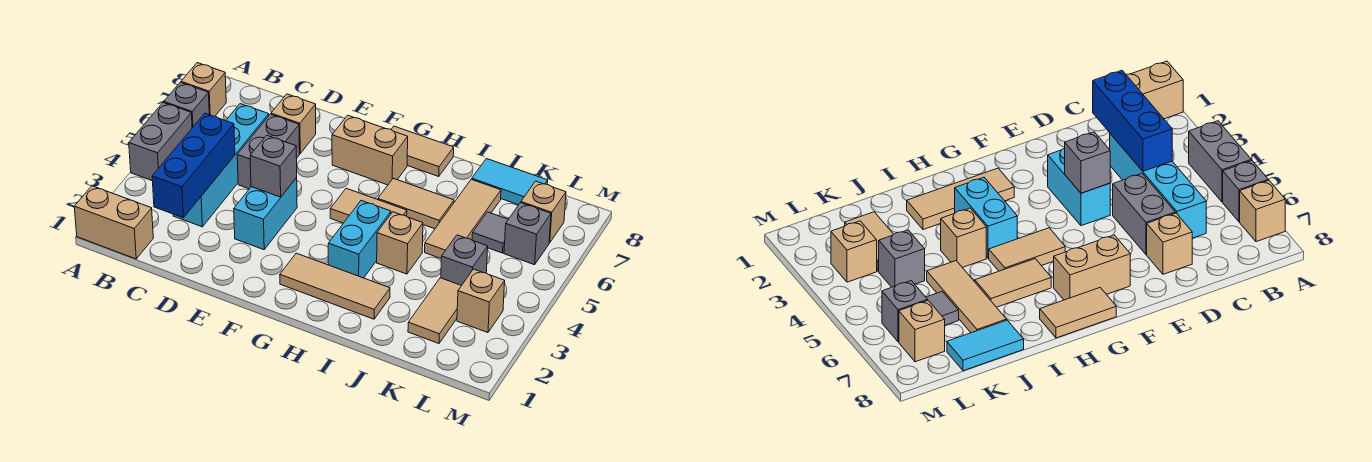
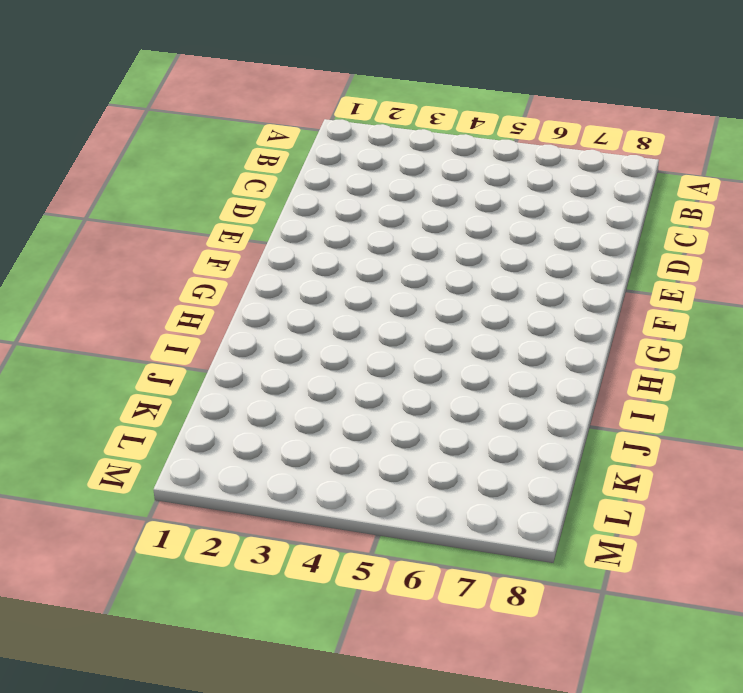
none -> tan brick A1:B1 level 1
none -> grey brick A4:A5 level 1
none -> grey brick A6 level 1

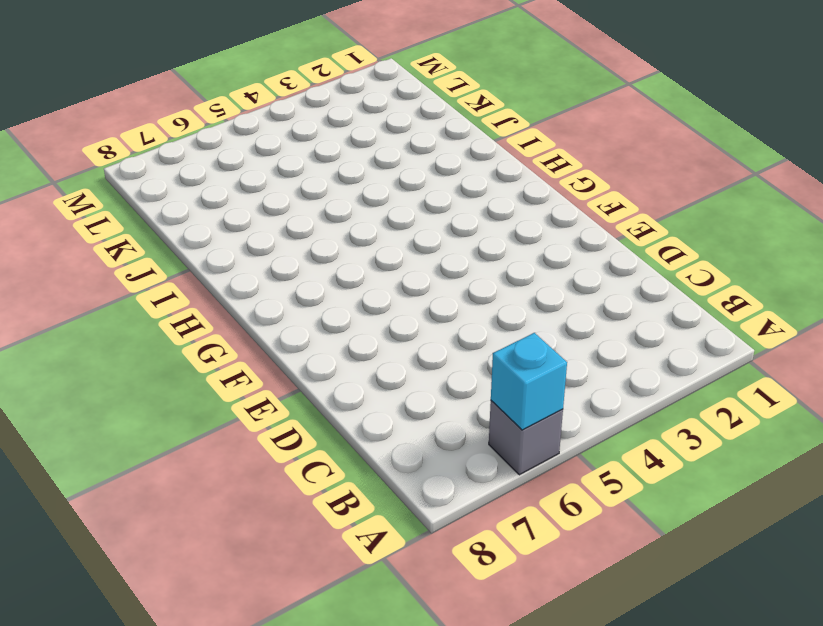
cyan brick A6 level 2 -> none
none -> tan brick A1:B1 level 1
none -> grey brick A4:A5 level 1
none -> tan brick A7 level 1

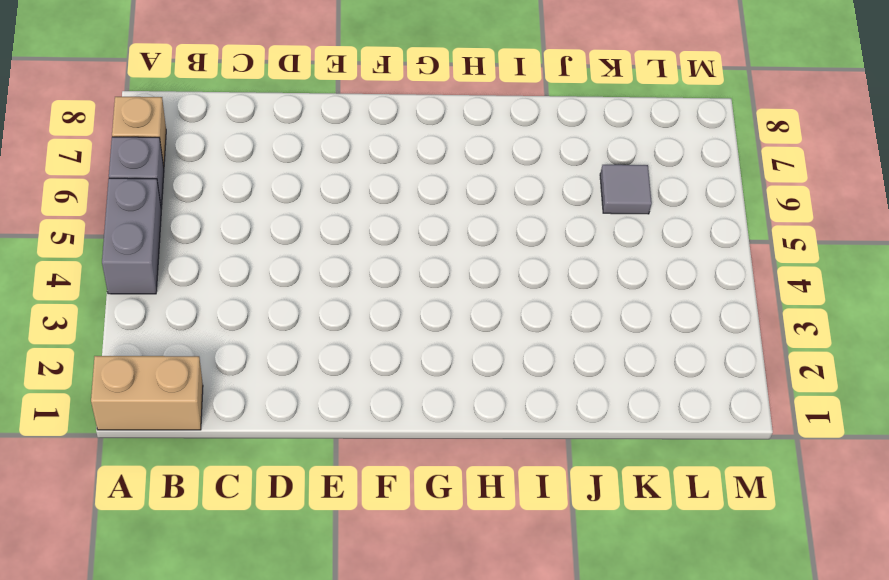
none -> cyan brick C3:C6 level 1
none -> grey brick D5:D6 level 1
none -> tan brick D7 level 1

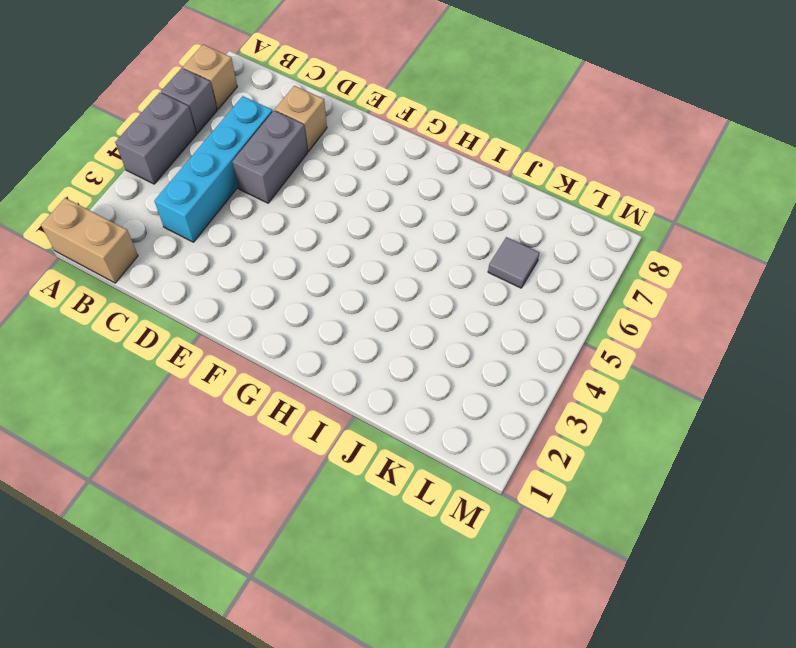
none -> cyan brick E3:E4 level 1
none -> tan brick F7:G7 level 1
none -> tan tile G2:I2 level 1

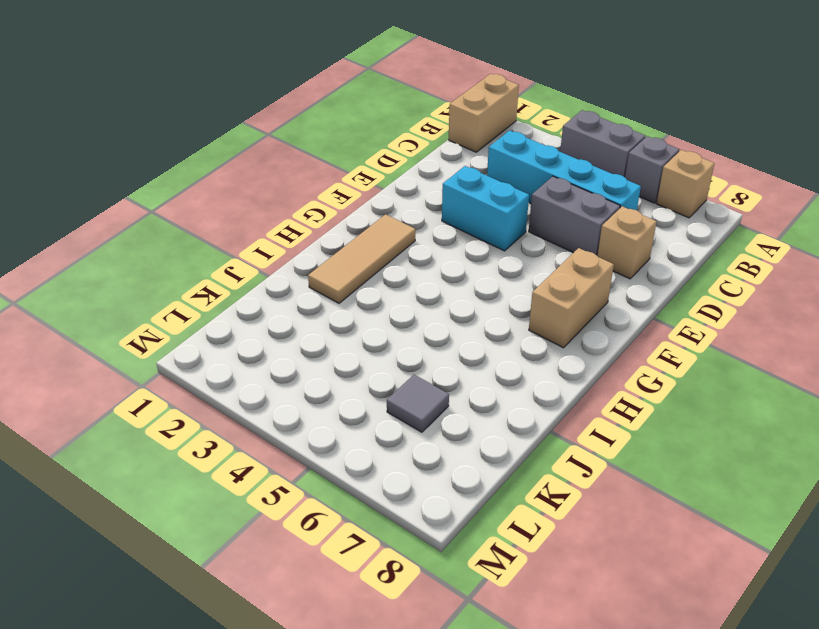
none -> tan tile G5:H5 level 1
none -> tan tile G8:H8 level 1
none -> cyan brick H3:H4 level 1

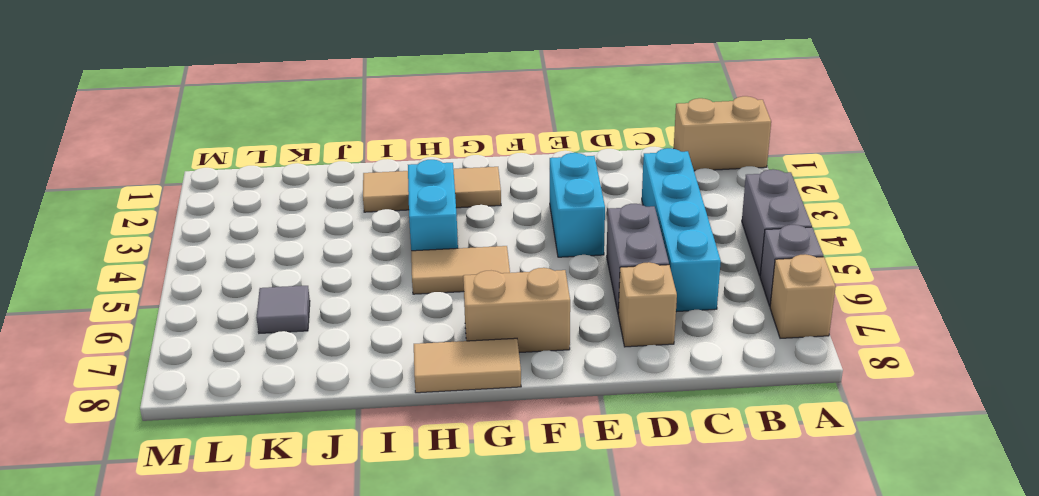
none -> tan tile H6:I6 level 1
none -> tan brick I4 level 1
none -> tan tile J5:J7 level 1

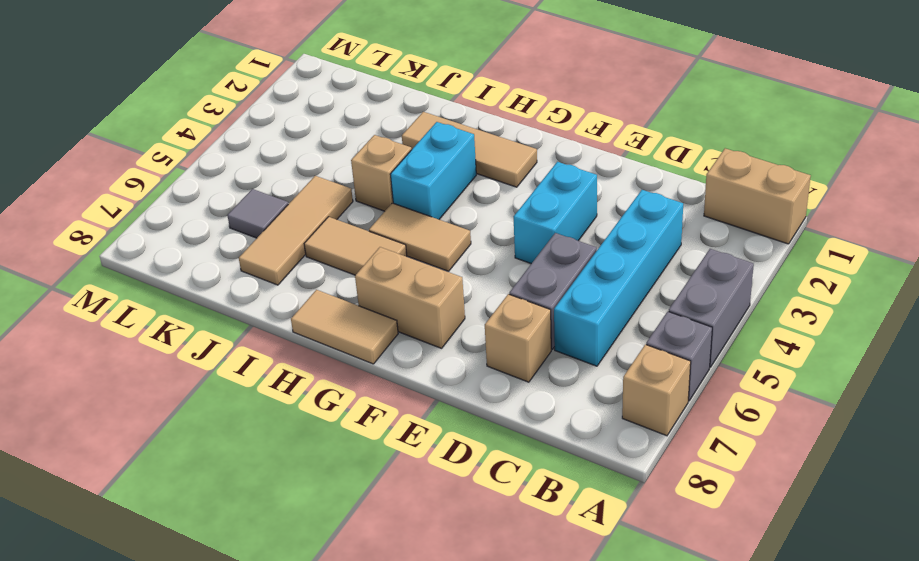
none -> cyan tile J8:K8 level 1
none -> tan tile K2:K3 level 1
none -> grey brick K4 level 1

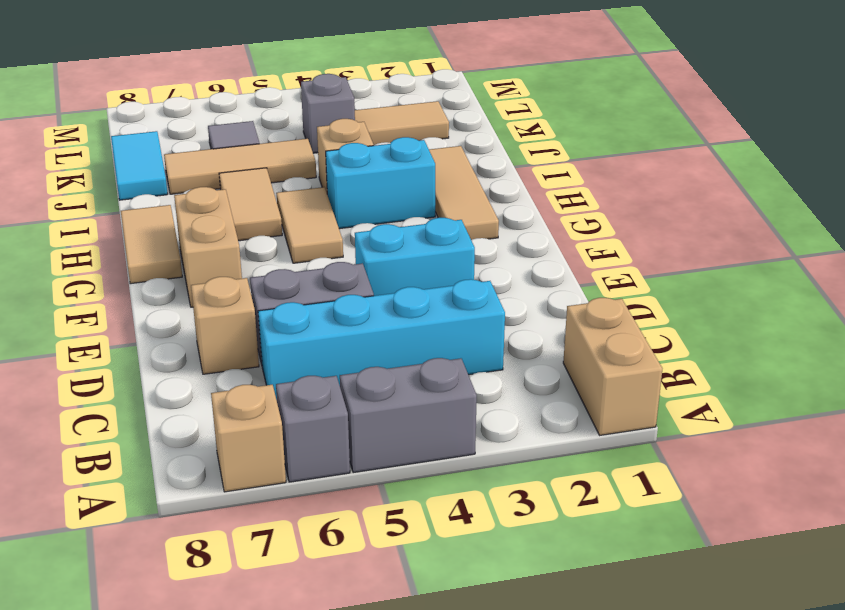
none -> tan brick L3 level 1
none -> grey brick L6 level 1
none -> tan brick L7 level 1

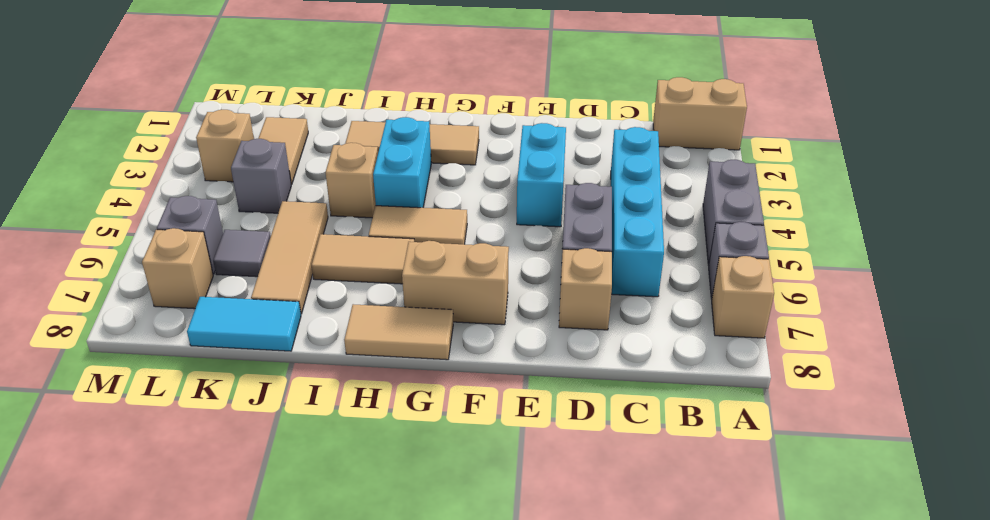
none -> blue brick C2:C4 level 2
none -> grey brick E4 level 2

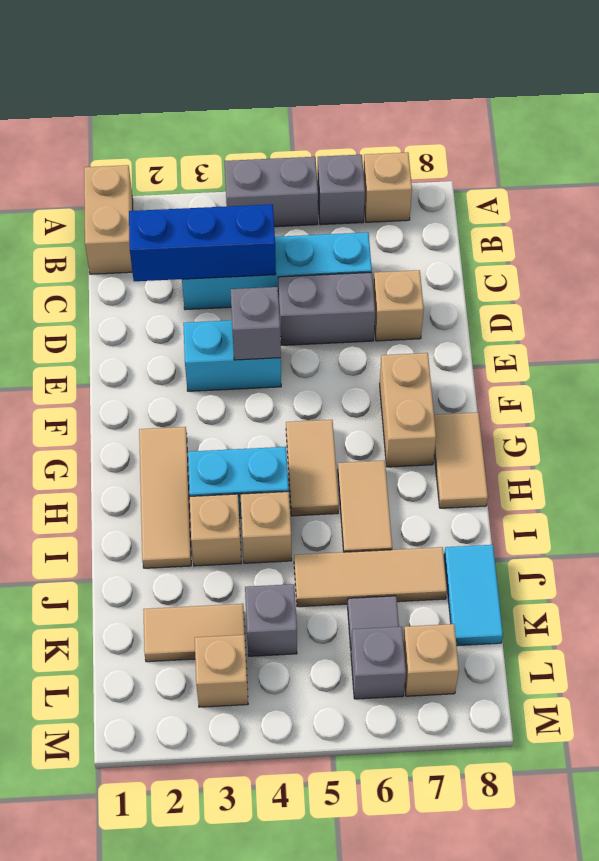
tan brick I3 level 1 -> none

